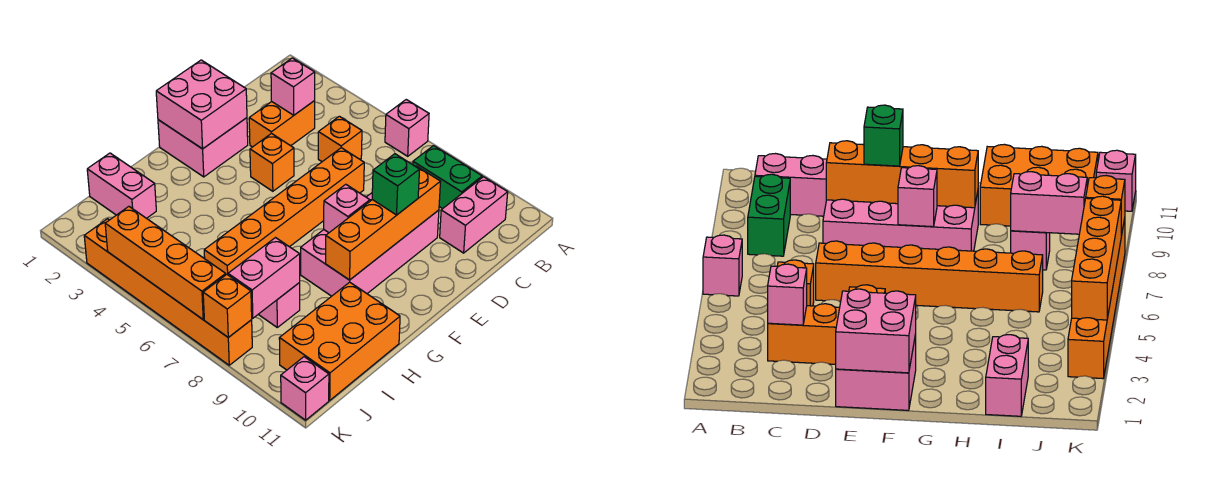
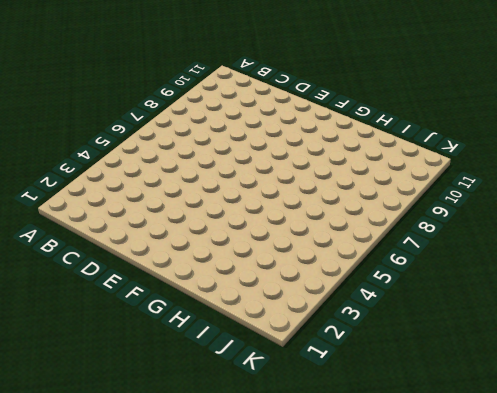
none -> pink brick A6 level 1
none -> green brick B8:B9 level 1
none -> pink brick B10:C10 level 1

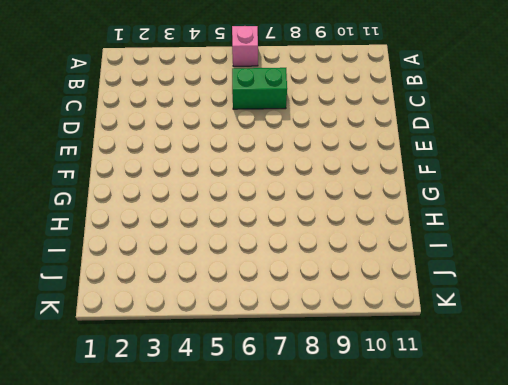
green brick C6:C7 level 1 -> green brick B8:B9 level 1
none -> pink brick B10:C10 level 1
none -> orange brick C3:D3 level 1
none -> orange brick C5 level 1

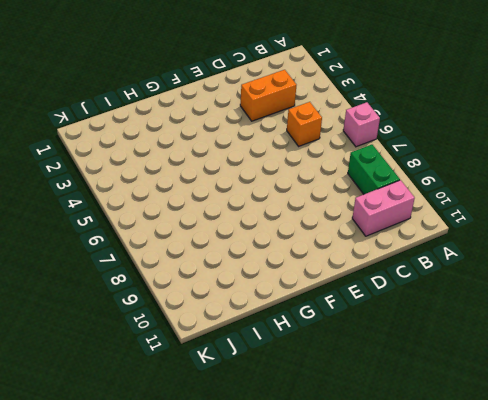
none -> orange brick D6:I6 level 1
none -> pink brick D8:G9 level 1
none -> pink brick E1:F2 level 1

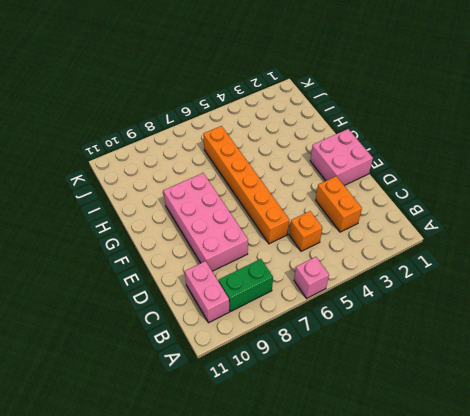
none -> orange brick E4 level 1
none -> orange brick H10:J11 level 1
none -> pink brick I1:I2 level 1

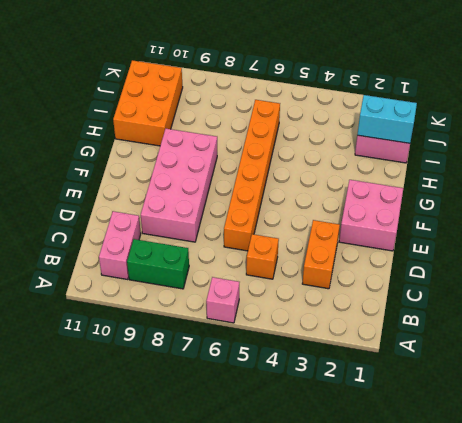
cyan brick I1:I2 level 2 -> none
none -> orange brick E4 level 1
none -> pink brick I8 level 1
none -> orange brick K3:K8 level 1

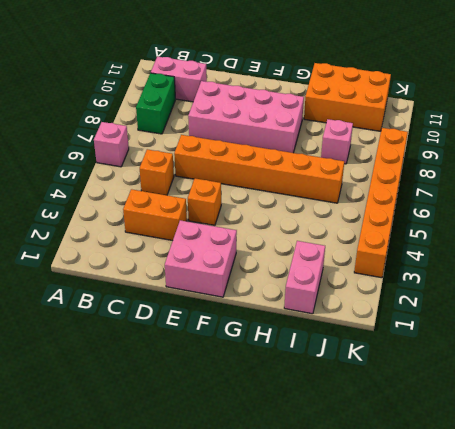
none -> pink brick K11 level 1
none -> pink brick C3 level 2
none -> orange brick D9:G9 level 2

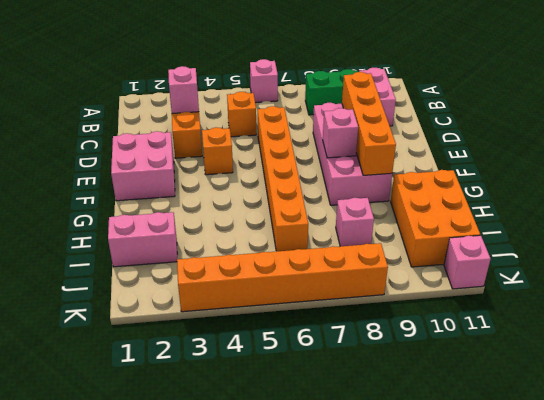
none -> pink brick E1:F2 level 2
none -> pink brick I8:J8 level 2
none -> orange brick K4:K7 level 2

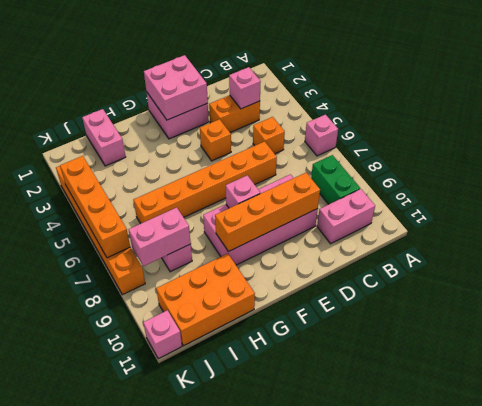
none -> orange brick K8 level 2
none -> green brick E9 level 3

